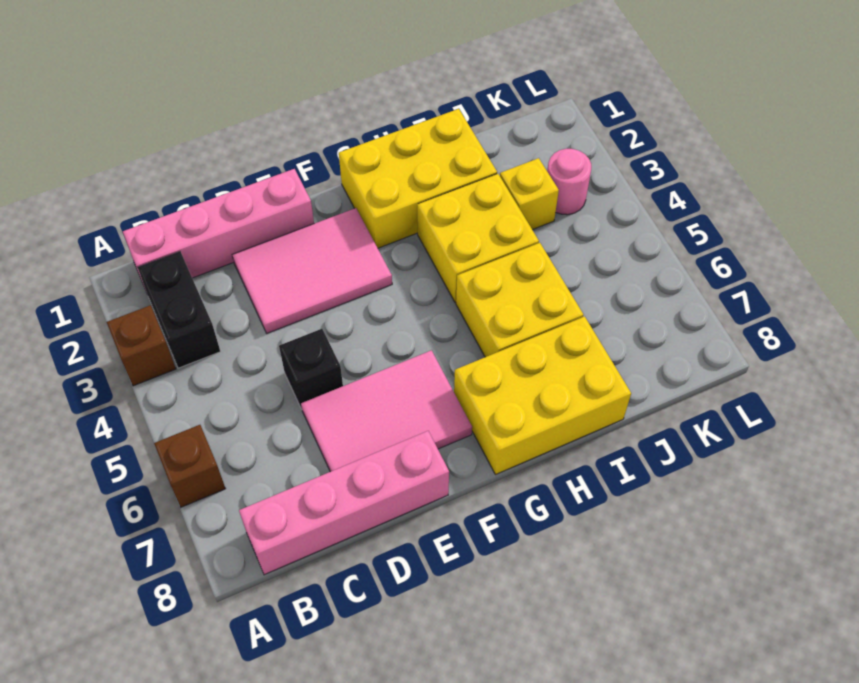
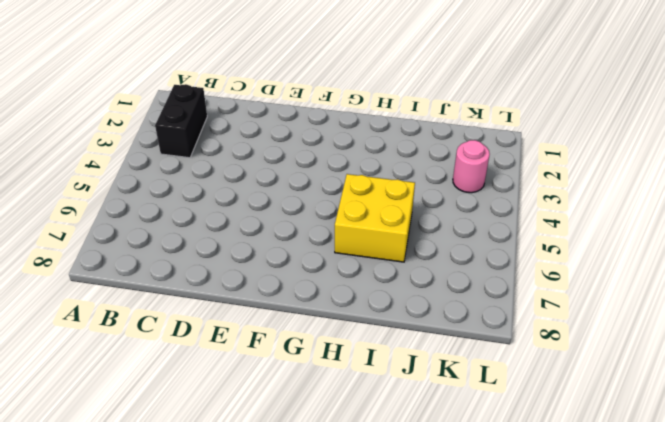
none -> brown brick A3 level 1
none -> brown brick A6 level 1
none -> pink brick B1:E1 level 1

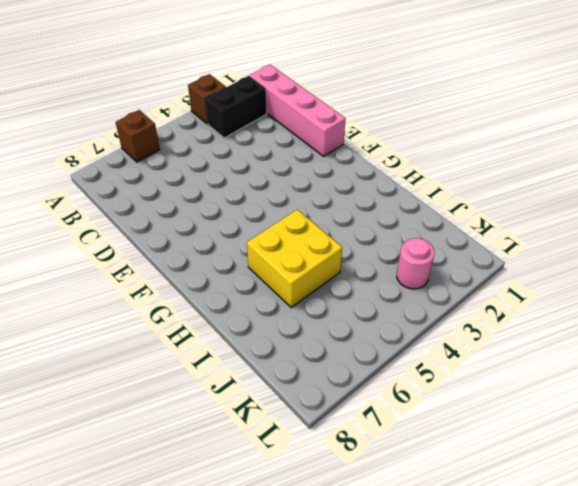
none -> pink brick B8:E8 level 1
none -> pink tile D2:F3 level 1
none -> black brick D5 level 1

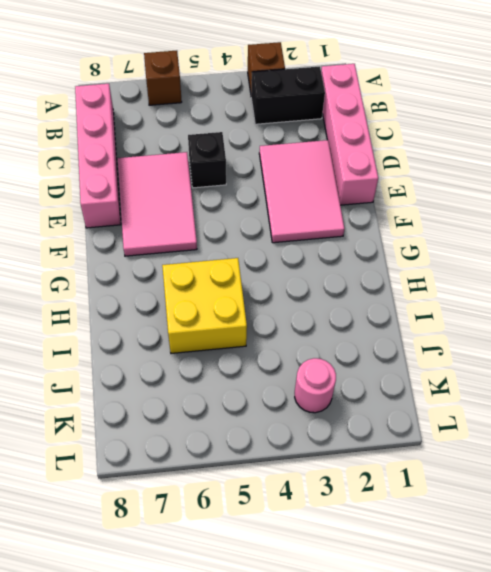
none -> yellow brick G1:I2 level 1
none -> yellow brick G7:I8 level 1
none -> yellow brick H3:I4 level 1

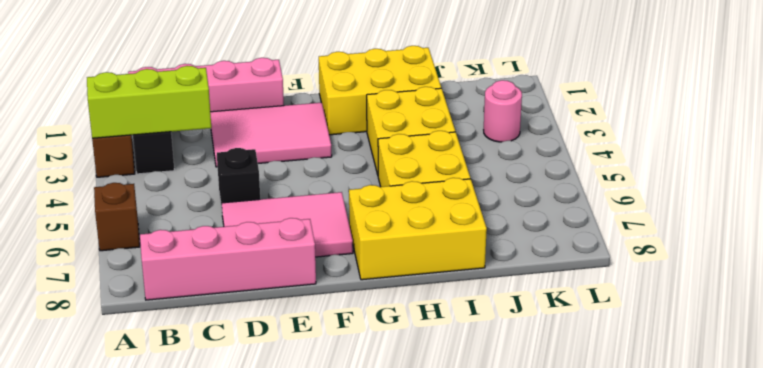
lime brick A3:C3 level 2 -> none
none -> yellow brick J3 level 1

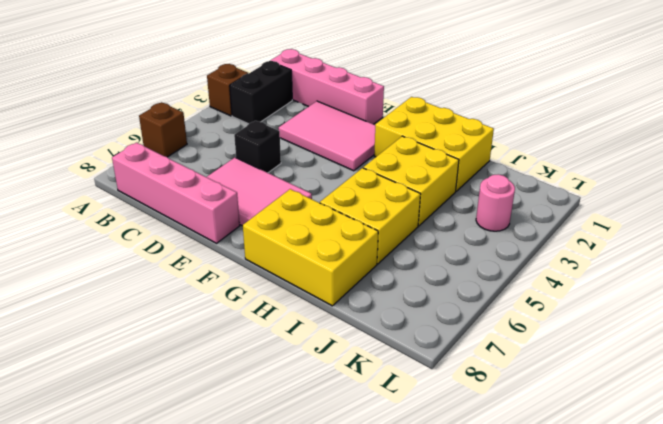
none -> yellow brick J3 level 1

